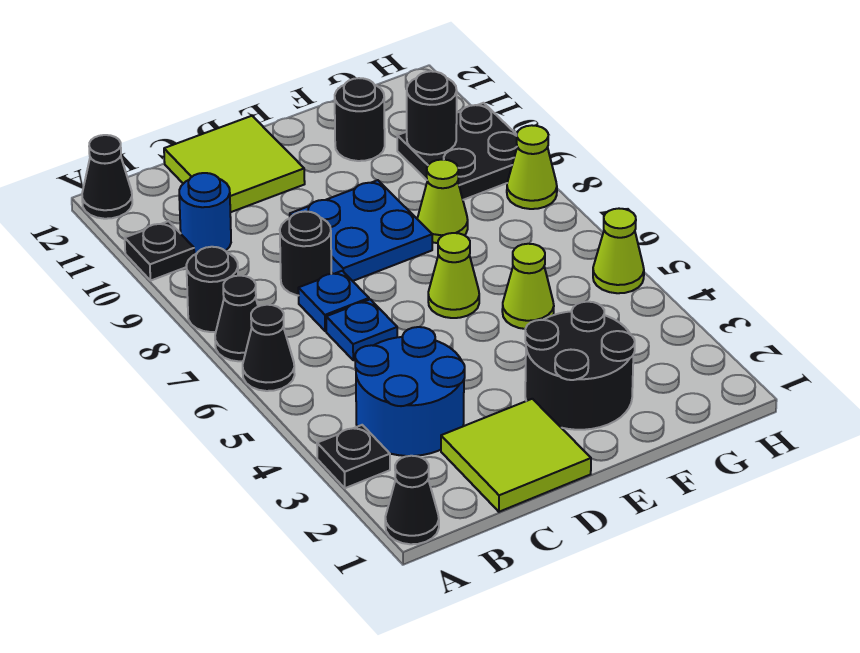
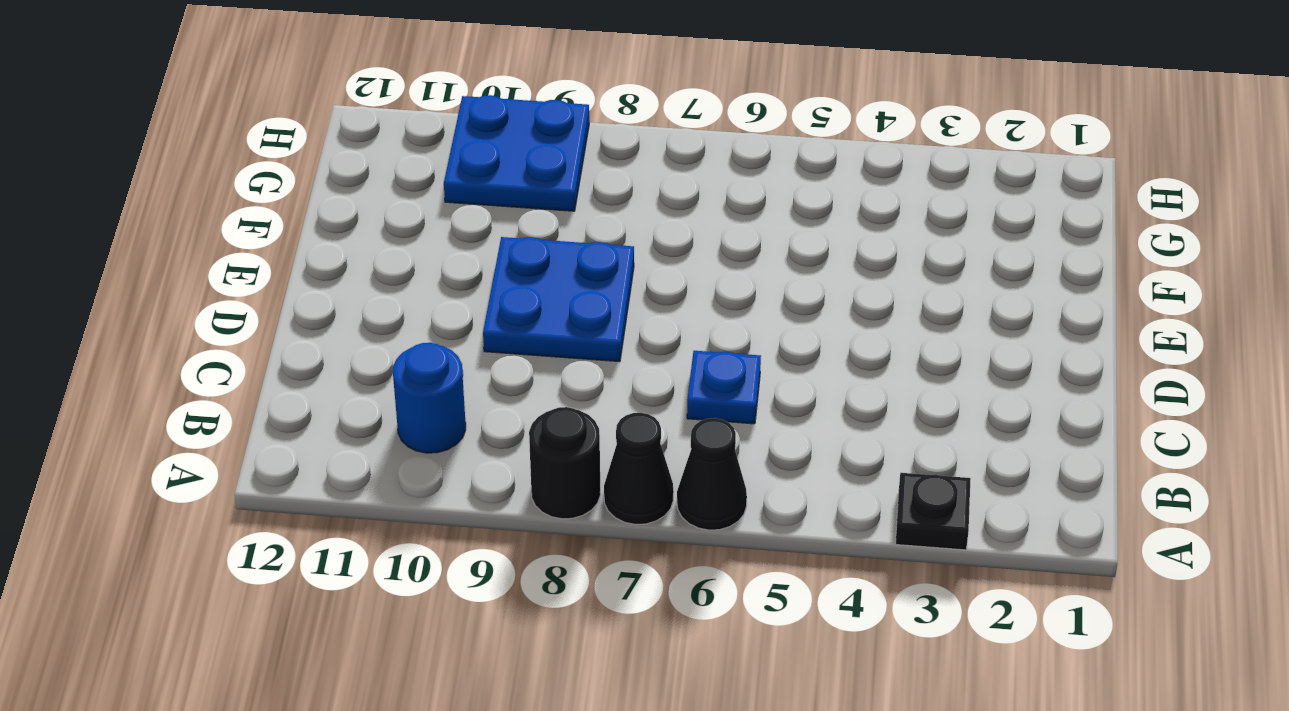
blue plate G9:H10 level 1 -> black plate G9:H10 level 1
none -> black cone A1 level 1
none -> black plate A10 level 1
none -> black cone A12 level 1

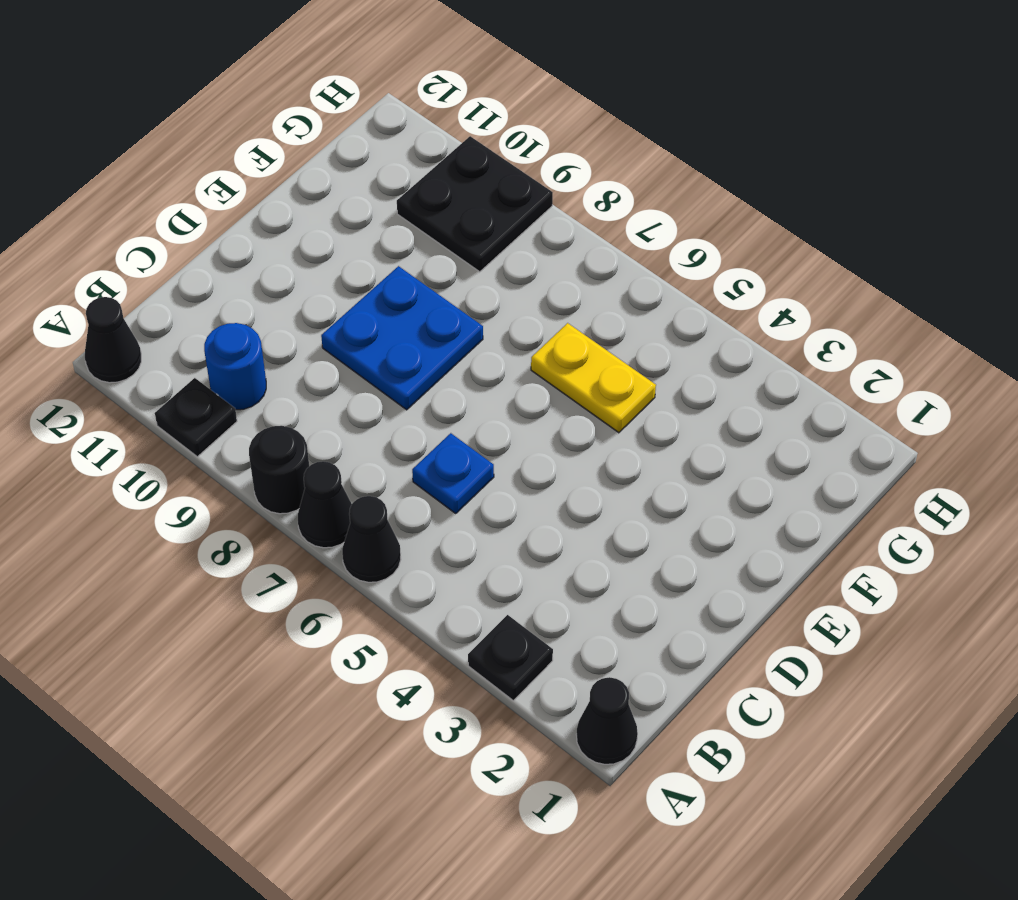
yellow plate F5:F6 level 1 -> lime cone F5 level 1
none -> blue round brick B3:C4 level 1
none -> lime tile C1:D2 level 1
none -> blue plate C7 level 1

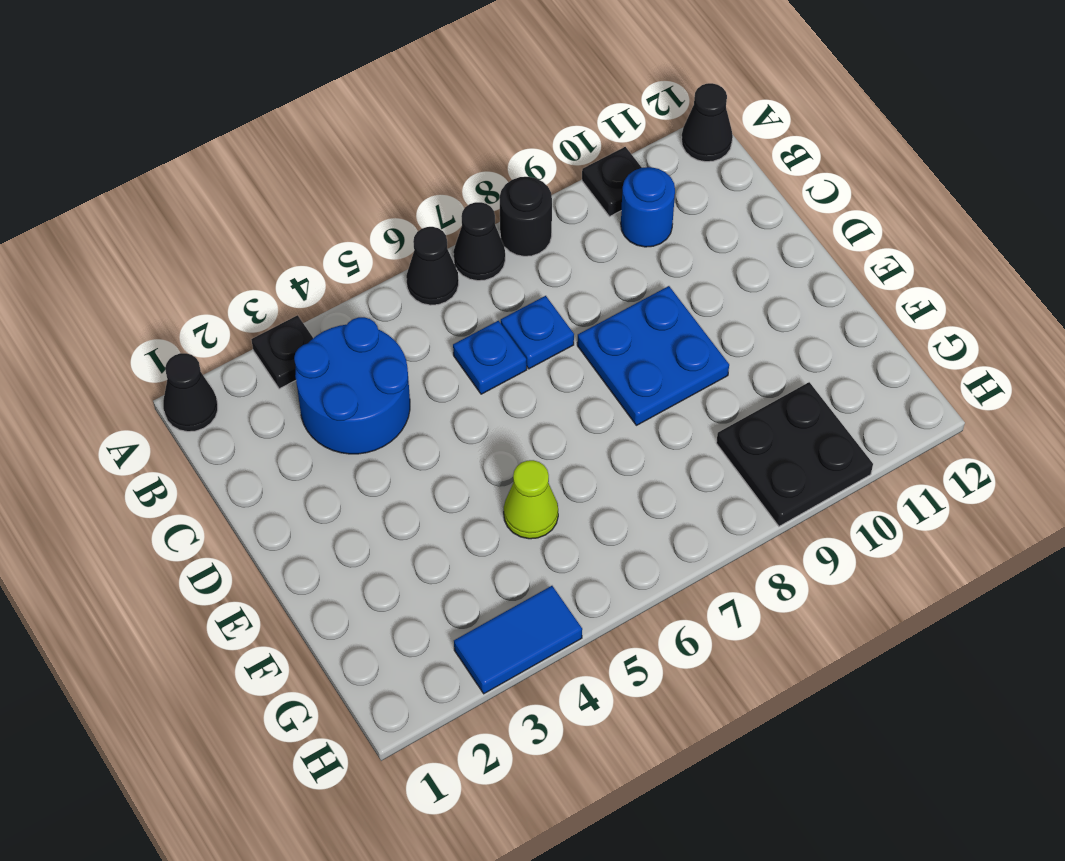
blue tile H3:H4 level 1 -> none
none -> lime tile C1:D2 level 1
none -> black round brick C8 level 1
none -> lime tile C11:D12 level 1

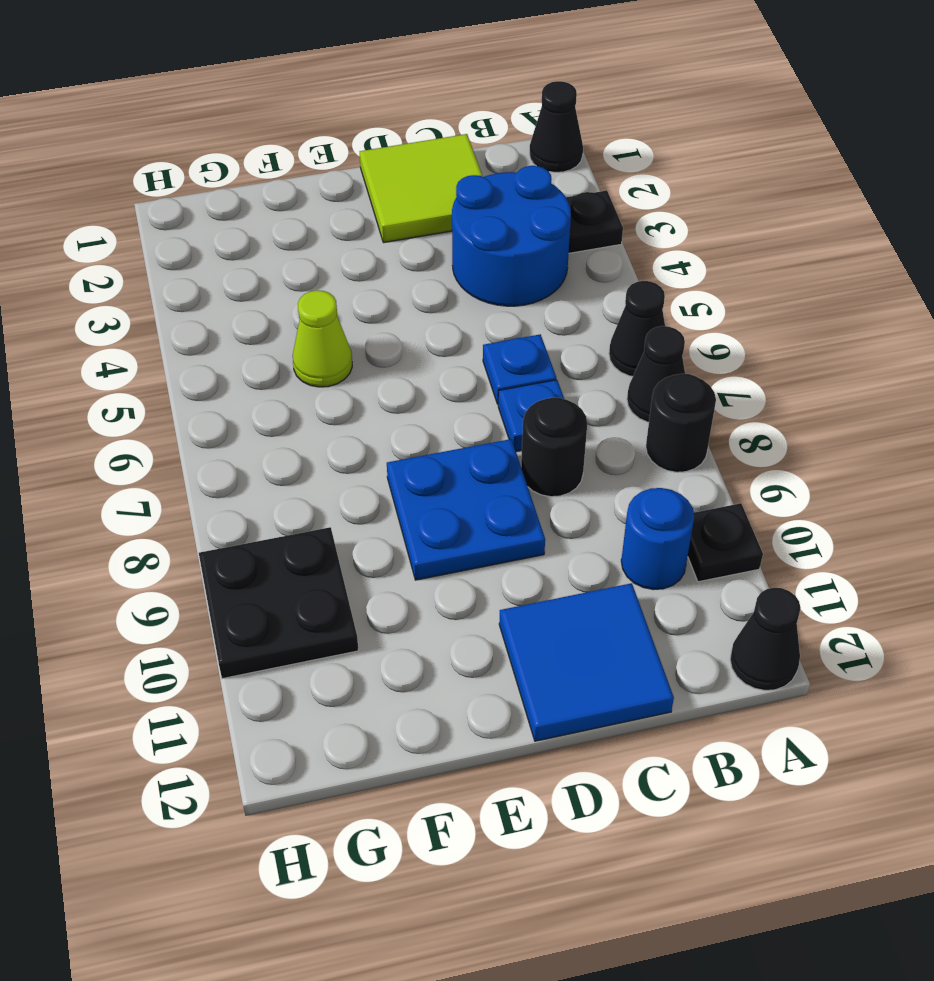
blue tile C11:D12 level 1 -> lime tile C11:D12 level 1
none -> black round brick E2:F3 level 1
none -> lime cone E6 level 1
none -> lime cone F8 level 1

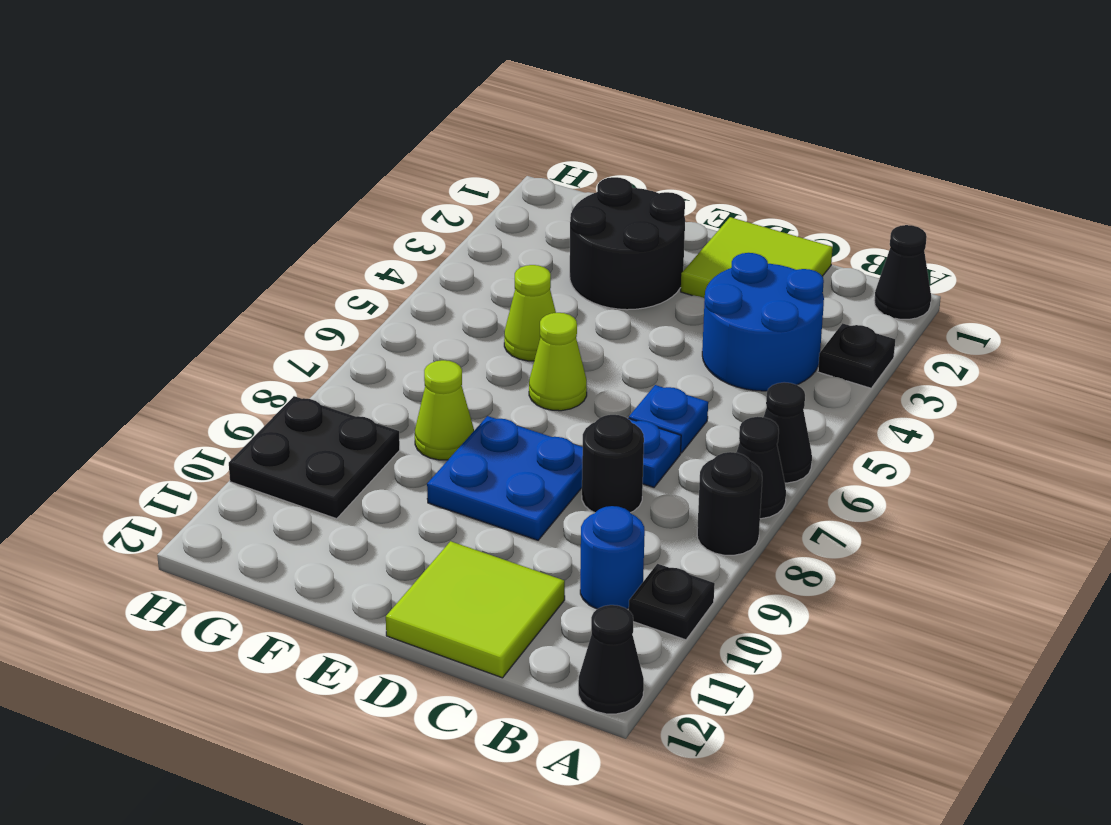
none -> black round brick F11 level 1
none -> lime cone H5 level 1
none -> lime cone H8 level 1

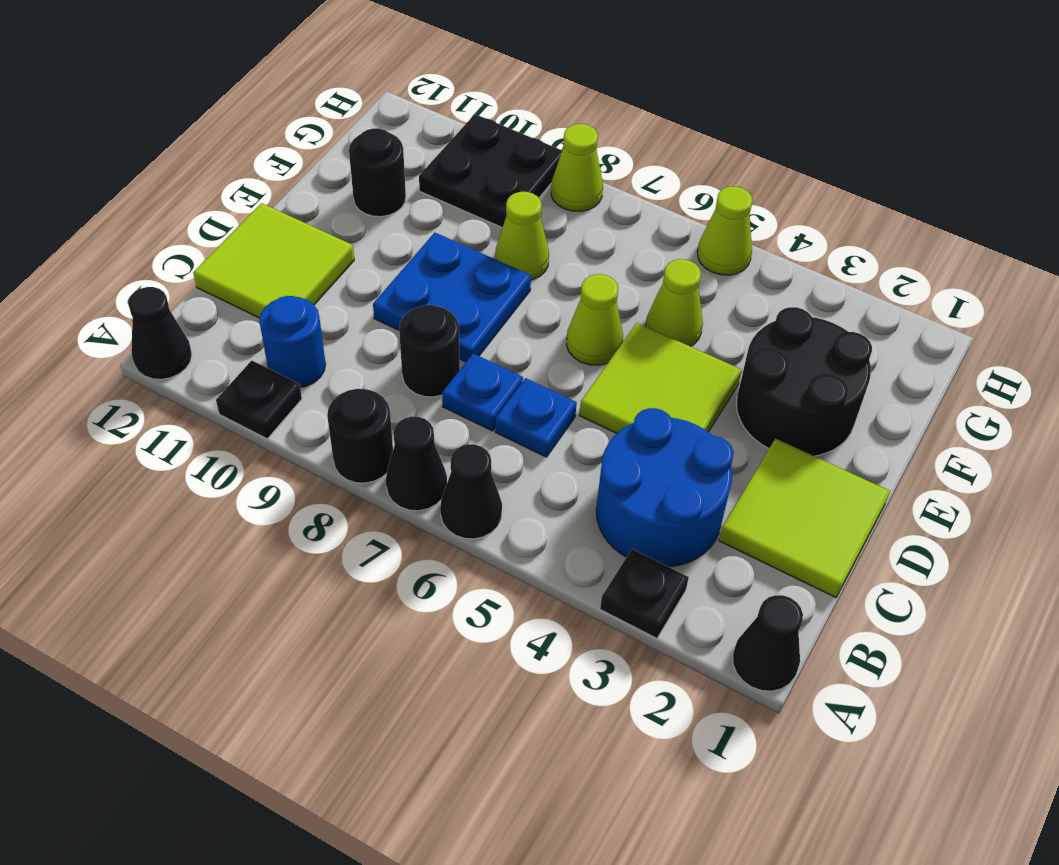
lime tile D4:E5 level 1 -> none
none -> black round brick G10 level 2

